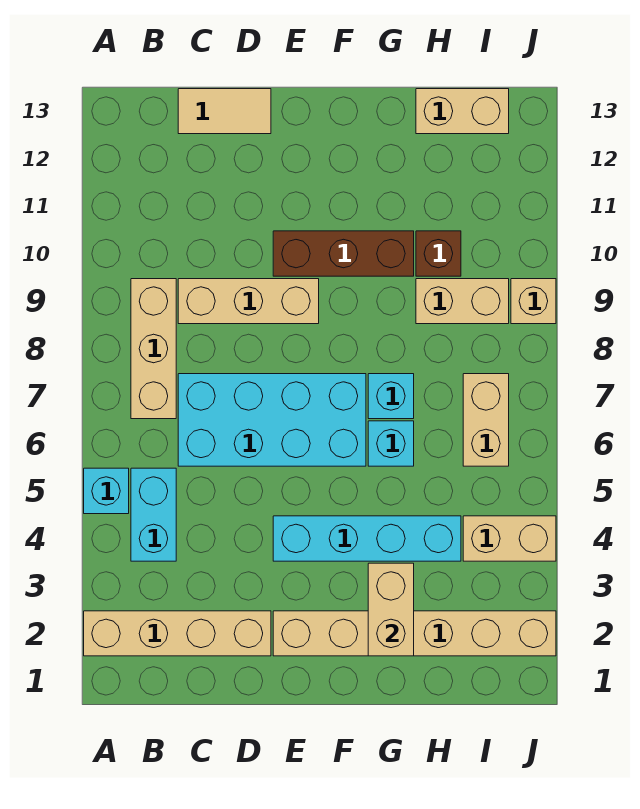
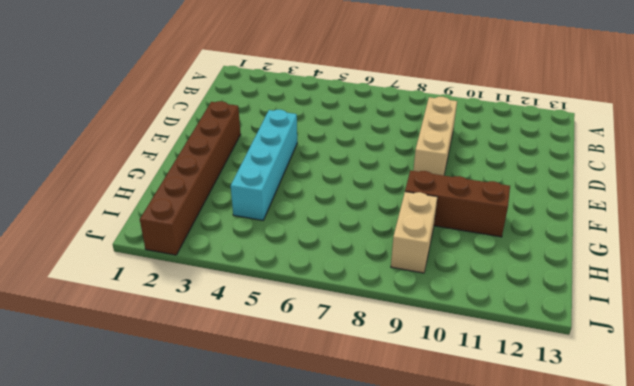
brown brick E2:J2 level 1 -> tan brick E2:J2 level 1
brown brick G9:G11 level 1 -> brown brick E10:G10 level 1
none -> tan brick A2:D2 level 1
none -> cyan brick A5 level 1
none -> cyan brick B4:B5 level 1

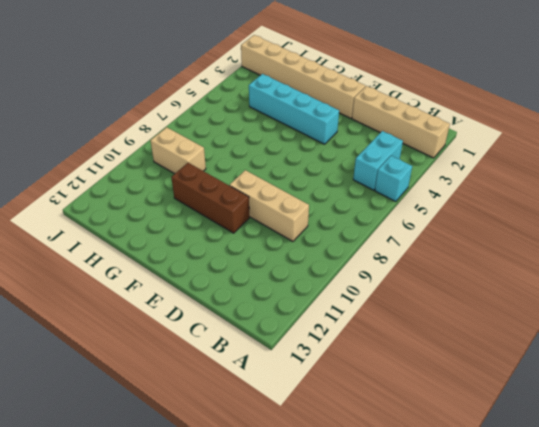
none -> tan brick B7:B9 level 1
none -> cyan brick C6:F7 level 1
none -> tan tile C13:D13 level 1

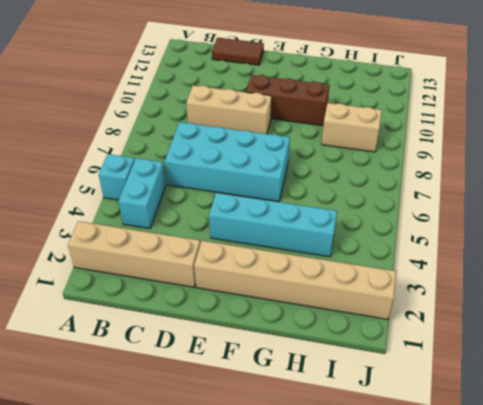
brown tile C13:D13 level 1 -> tan tile C13:D13 level 1
none -> tan brick B7:B9 level 1
none -> cyan brick G6 level 1
none -> cyan brick G7 level 1

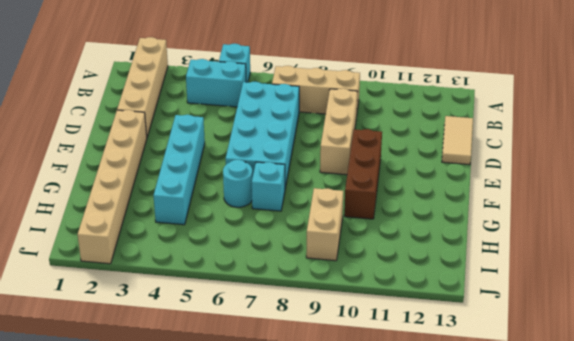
cyan round brick G6 level 1 -> cyan brick G6 level 1
none -> brown brick H10 level 1
none -> tan brick H13:I13 level 1
none -> tan brick I4:J4 level 1

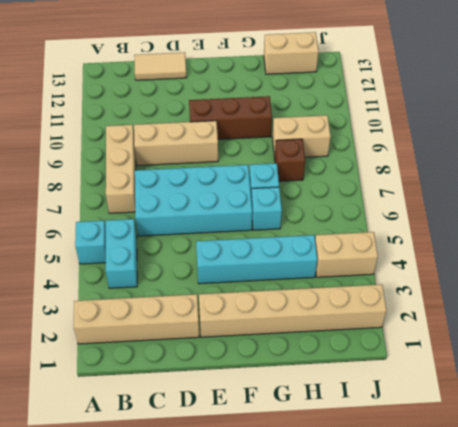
brown brick H8 level 1 -> brown brick H10 level 1
none -> tan brick I6:I7 level 1
none -> tan brick J9 level 1
none -> tan brick G2:G3 level 2

